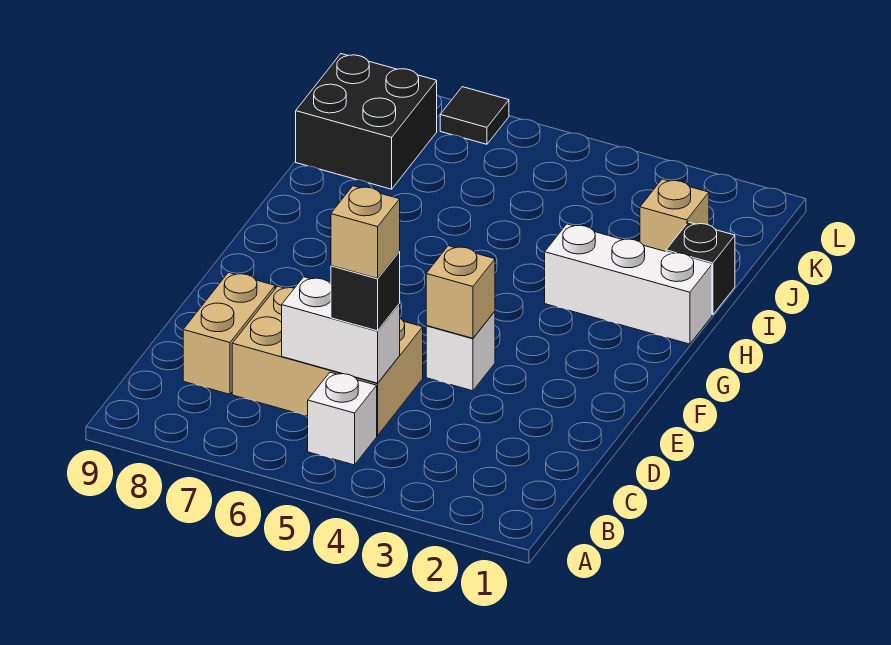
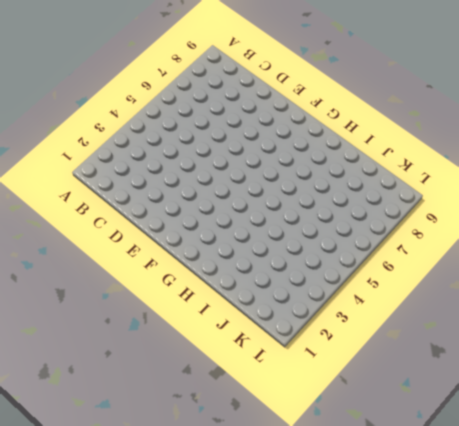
none -> white brick B5 level 1
none -> tan brick C5:D7 level 1
none -> tan brick C8:D8 level 1

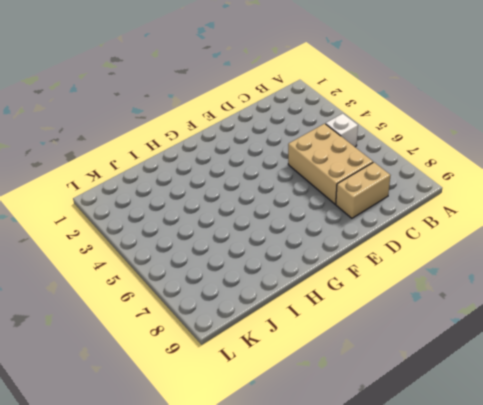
none -> white brick E4 level 1
none -> white brick H1:H3 level 1
none -> black brick I1 level 1

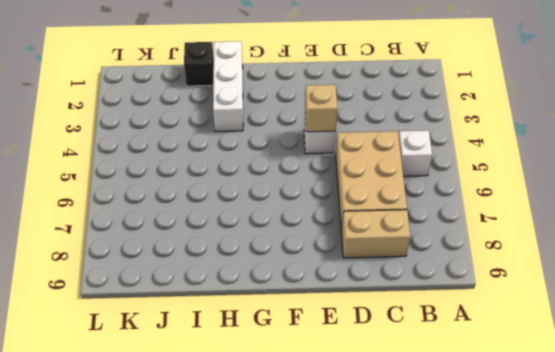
none -> tan brick J2 level 1
none -> black brick J8:K9 level 1
none -> black tile L7 level 1

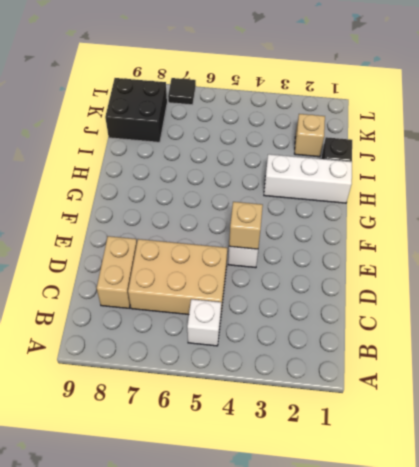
none -> white brick C5:C6 level 2
none -> black brick C5 level 3
none -> tan brick C5 level 4

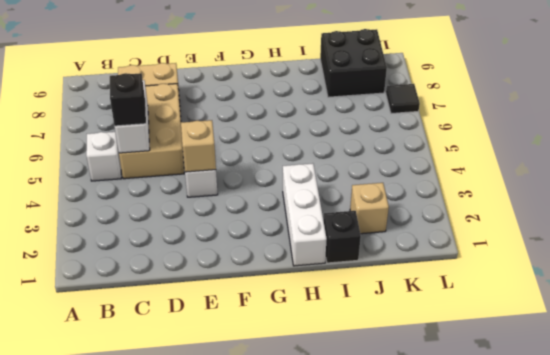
none -> tan brick C5 level 4

